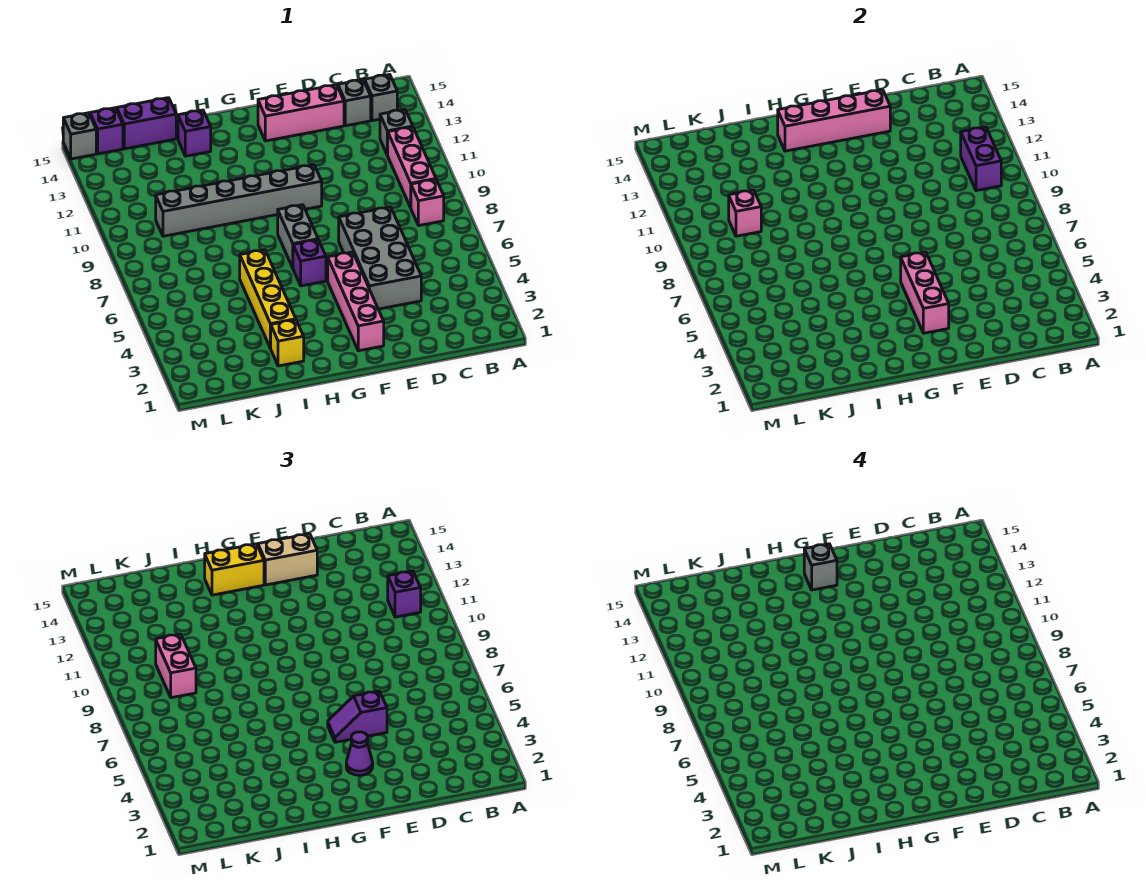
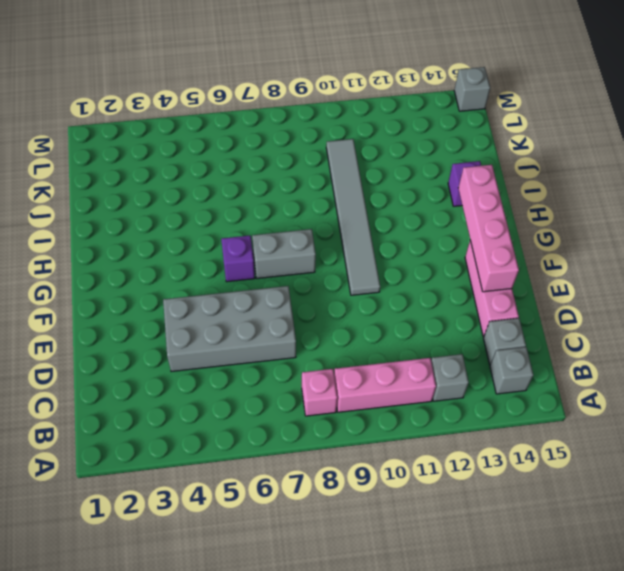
grey tile F10:K10 level 1 -> grey brick F10:K10 level 1
none -> pink brick F2:F5 level 1
none -> yellow brick I2 level 1
none -> yellow brick I3:I6 level 1

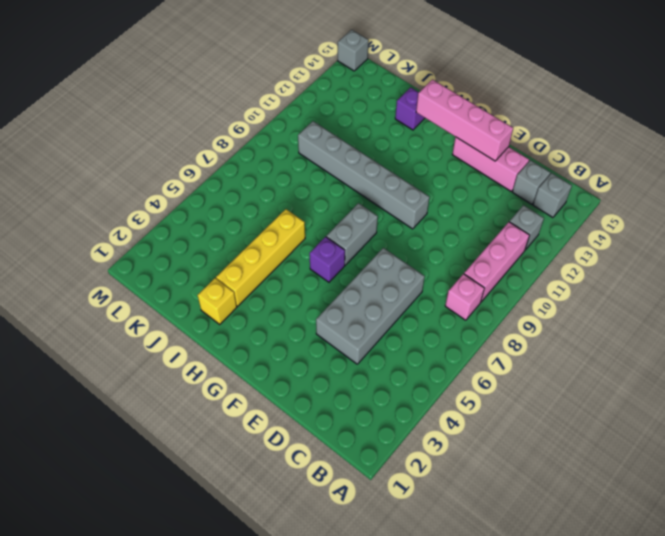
none -> pink brick F2:F5 level 1
none -> purple brick J15:K15 level 1
none -> purple brick L15 level 1

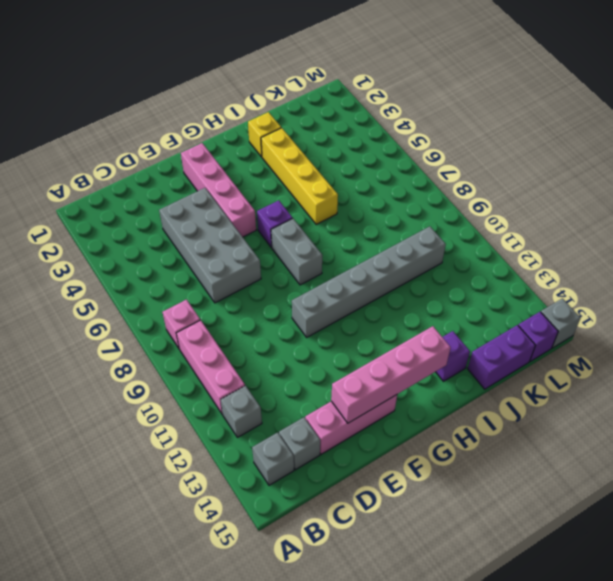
none -> purple brick B10:B11 level 2
none -> pink brick F3:F5 level 2
none -> pink brick K10 level 2

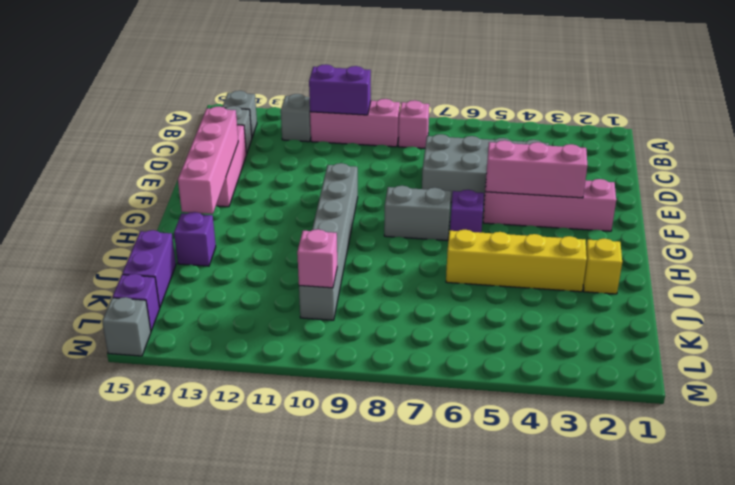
none -> purple brick B11 level 3
none -> purple slope E5:F5 level 3 top E
none -> tan brick E14:F14 level 3

